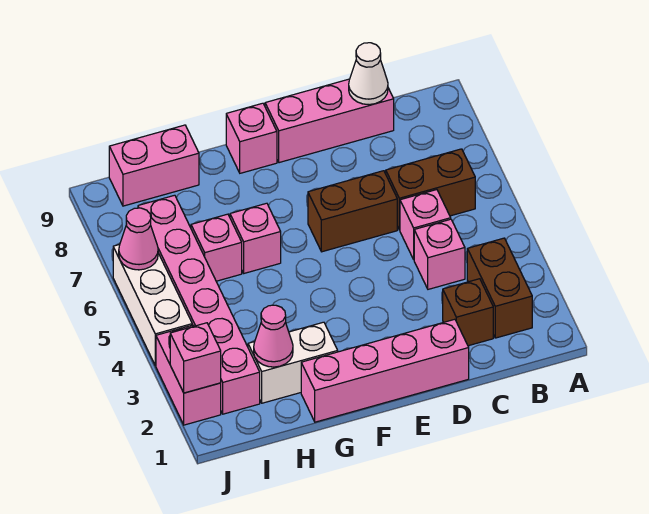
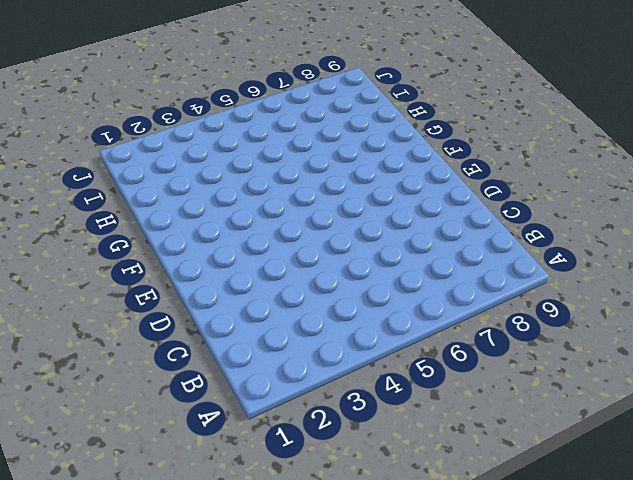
none -> brown brick B2:B3 level 1
none -> brown brick B6:C6 level 1
none -> brown brick C2 level 1

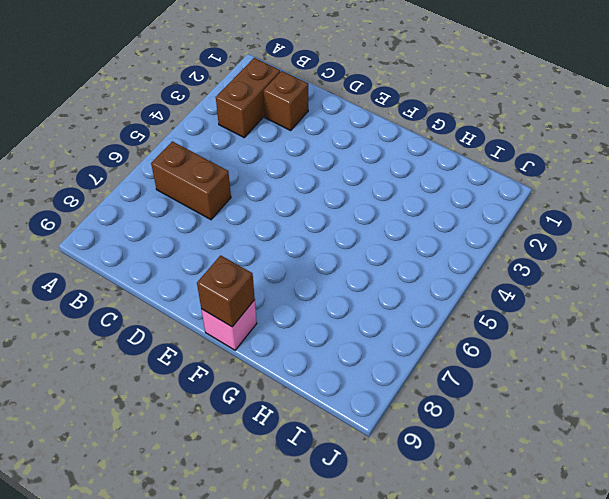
brown brick F9 level 2 -> none
none -> pink brick C4 level 1
none -> pink brick C5 level 1
none -> pink brick C9:E9 level 1

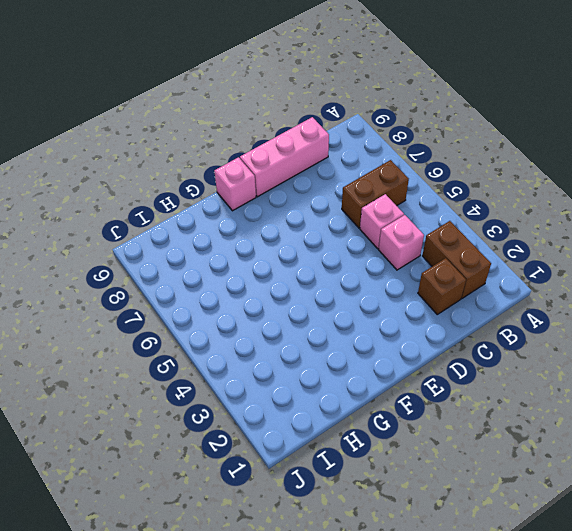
none -> pink brick D1:G1 level 1
none -> brown brick D6:E6 level 1
none -> white brick G2:H2 level 1

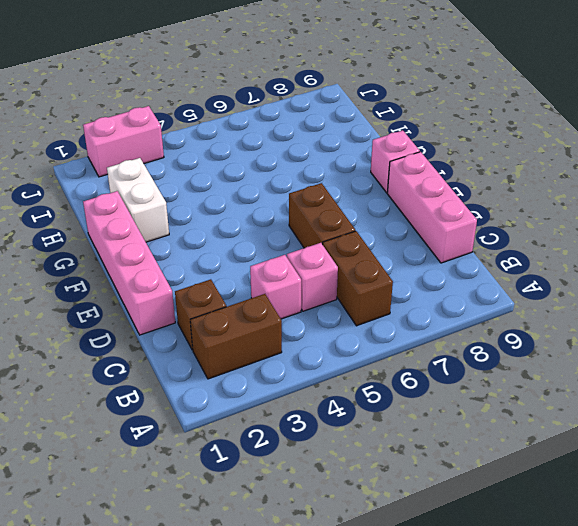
none -> pink brick G6 level 1
none -> pink brick H6 level 1
none -> pink brick H9:I9 level 1

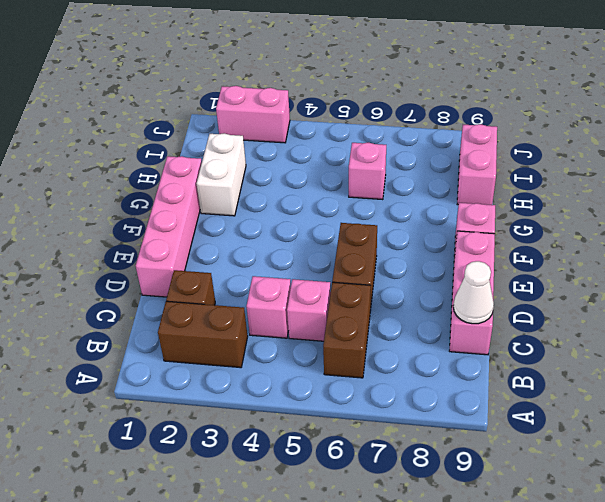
none -> pink brick G6 level 1
none -> pink brick I2:I7 level 1
none -> white brick J4:J6 level 1

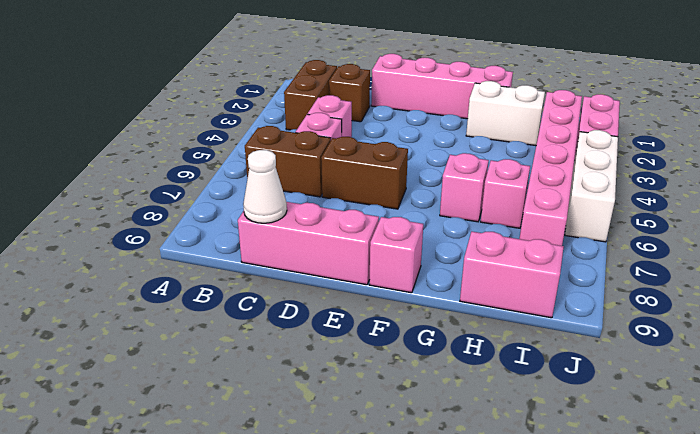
none -> pink cone H2 level 2
none -> pink brick J2 level 2
none -> pink cone J6 level 2

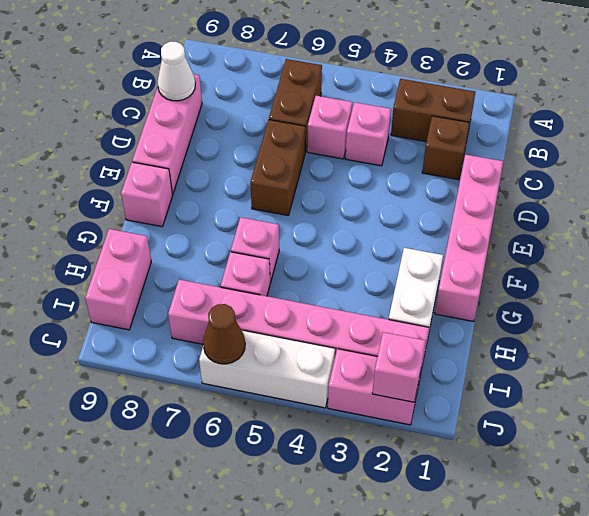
brown cone J6 level 2 -> pink cone J6 level 2
none -> pink cone H2 level 2

